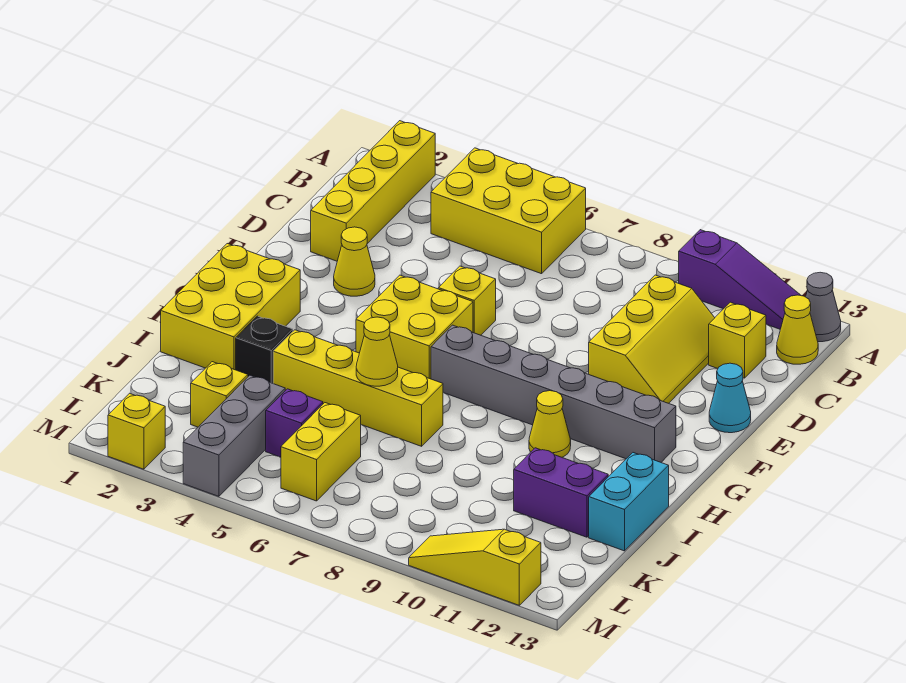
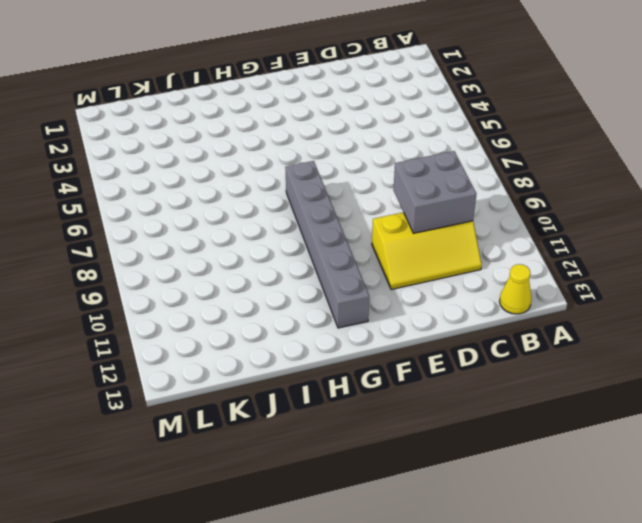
grey brick C9:D10 level 2 -> none
none -> yellow brick A2:D2 level 1
none -> yellow brick A4:B6 level 1
none -> purple slope A10:A12 level 1 top 10

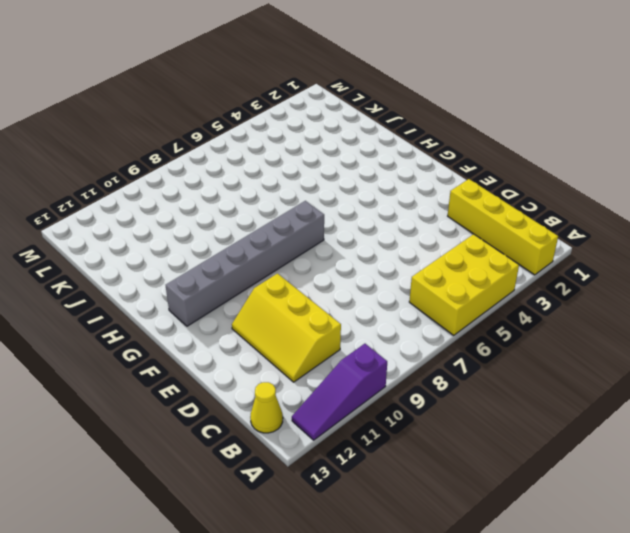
none -> grey cone A13 level 1
none -> yellow brick C12 level 1
none -> yellow cone E3 level 1

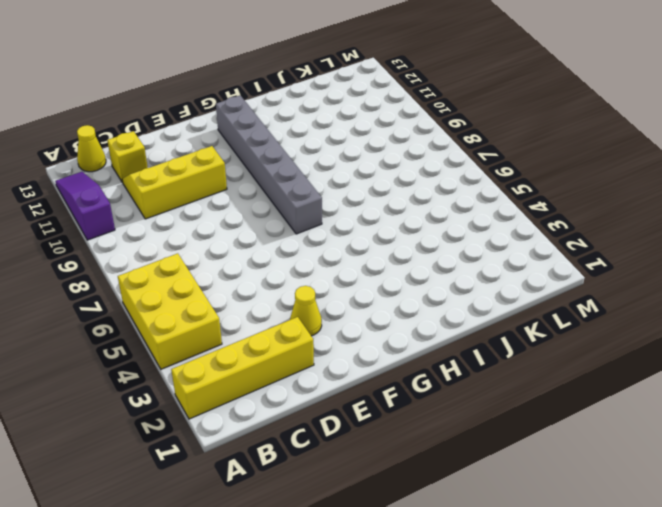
none -> grey cone A13 level 1
none -> yellow brick E6 level 1
none -> cyan cone E13 level 1

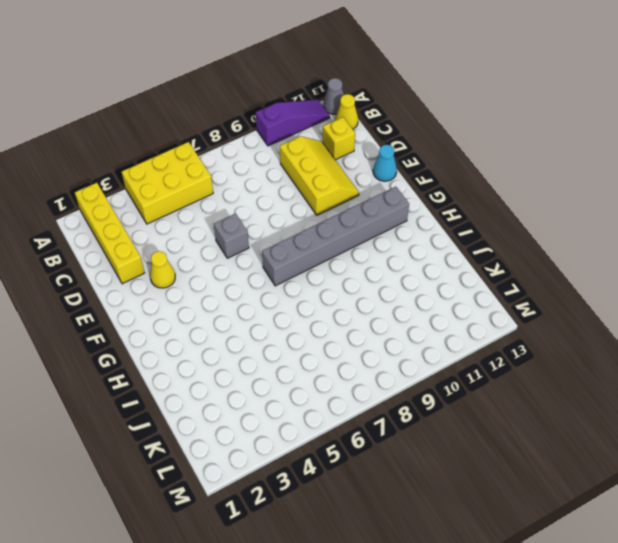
grey brick E6 level 1 -> yellow brick E6 level 1
none -> yellow brick F5:G6 level 1
none -> yellow brick G1:I2 level 1
none -> yellow cone H10 level 1

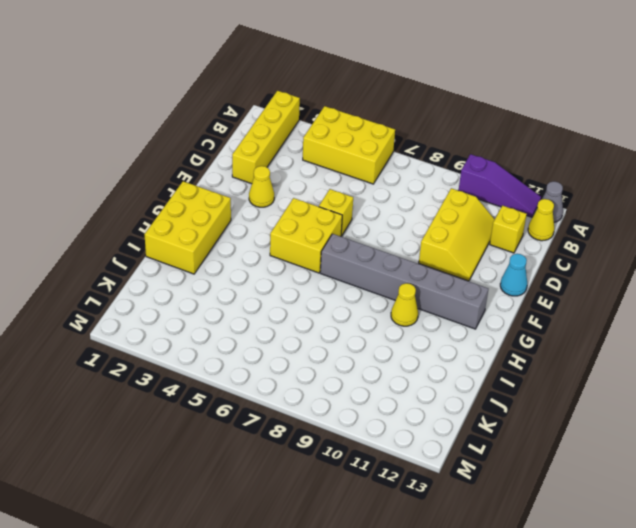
none -> black brick I3 level 1
none -> yellow brick I4:I7 level 1
none -> cyan brick I13:J13 level 1

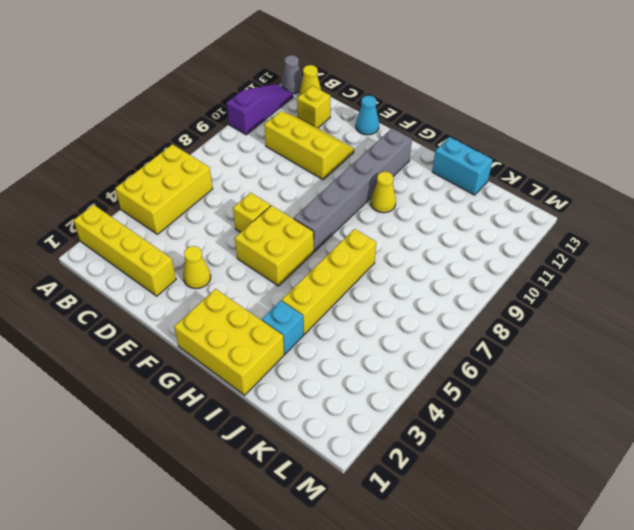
cyan brick I3 level 1 -> black brick I3 level 1
none -> purple brick J11:J12 level 1
none -> yellow brick K3 level 1
none -> grey brick K4:M4 level 1

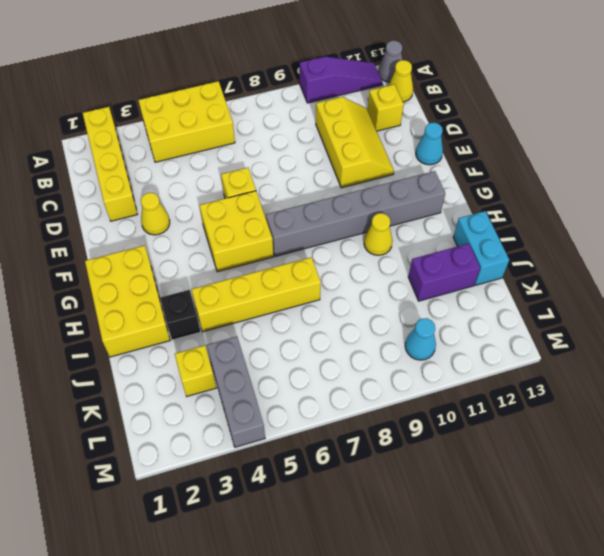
cyan cone L10 level 1 -> none
none -> purple brick K5 level 1
none -> yellow brick K6:L6 level 1
none -> yellow brick M2 level 1

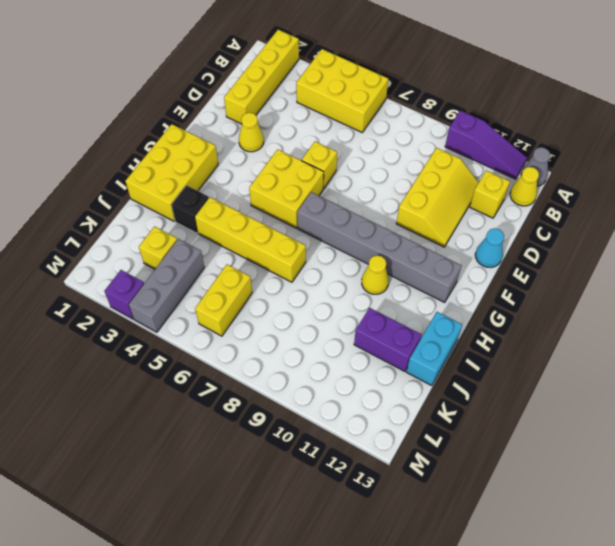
purple brick M3 level 1 -> purple brick K5 level 1
none -> yellow brick M2 level 1
none -> yellow slope M10:M12 level 1 top 12
none -> yellow cone I6 level 2

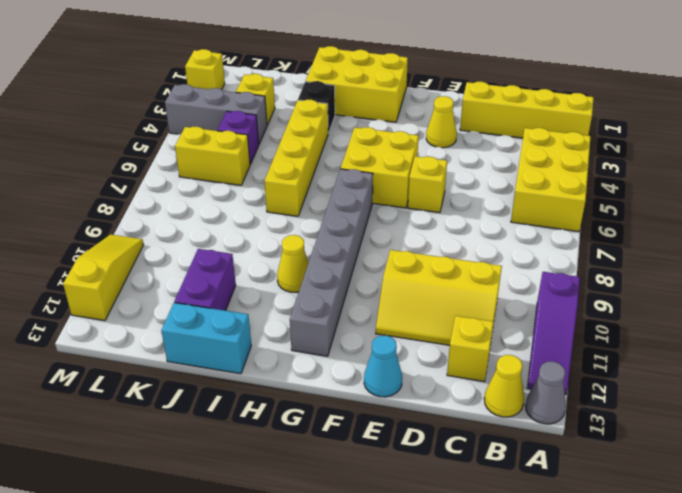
none -> yellow cone I6 level 2

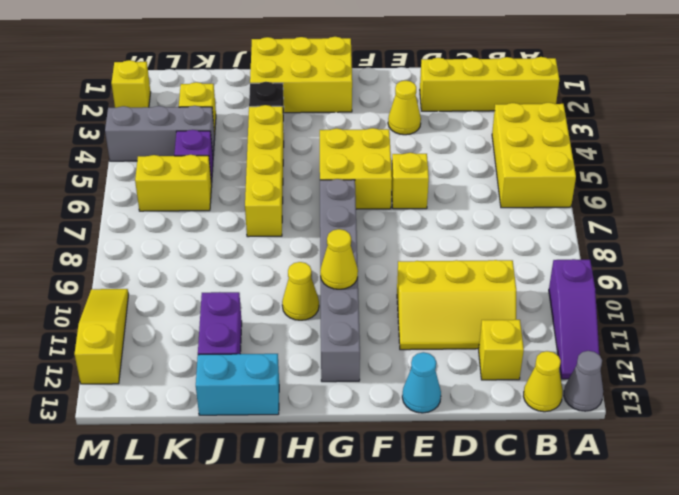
yellow cone G10 level 2 -> yellow cone I6 level 2

